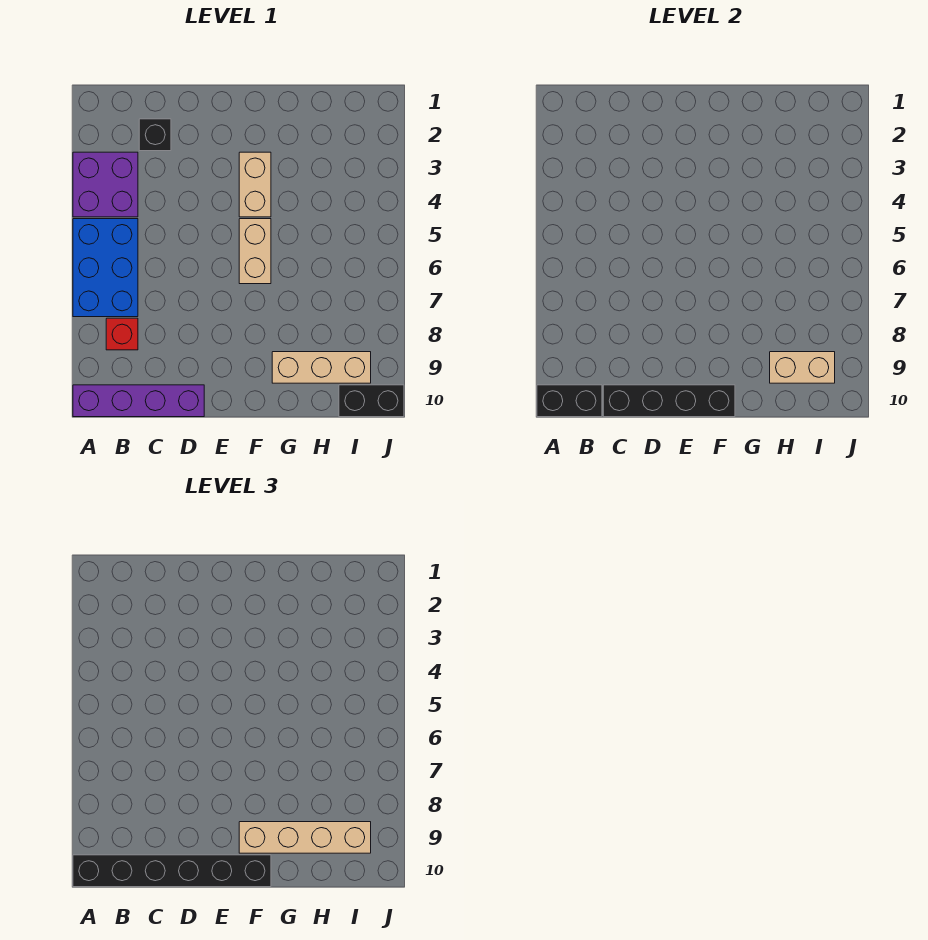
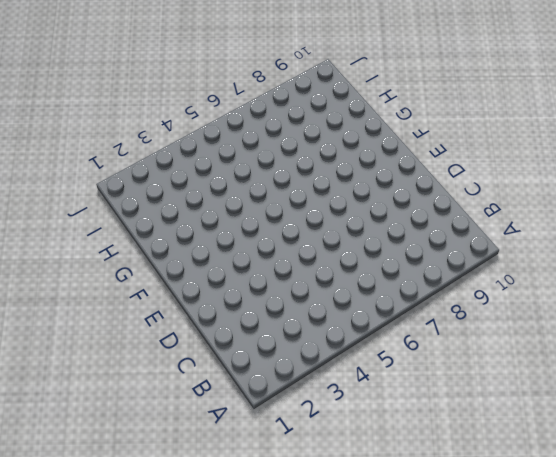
none -> purple brick A3:B4 level 1
none -> blue brick A5:B7 level 1
none -> purple brick A10:D10 level 1

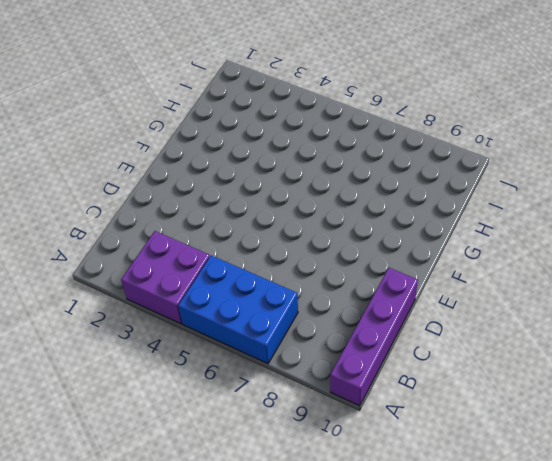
none -> red brick B8 level 1
none -> black brick C2 level 1
none -> tan brick F3:F4 level 1

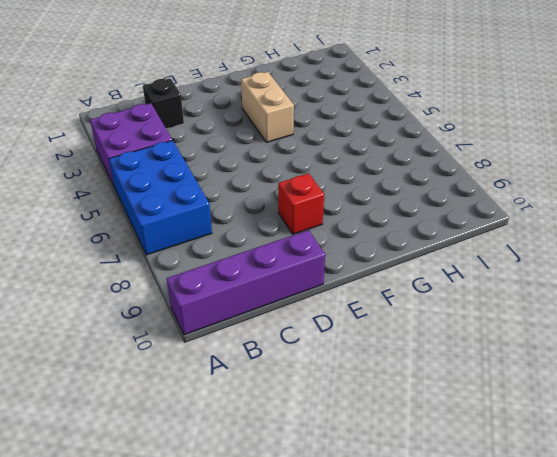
red brick E8 level 1 -> red brick B8 level 1
none -> tan brick F5:F6 level 1
none -> tan brick G9:I9 level 1
none -> black brick I10:J10 level 1

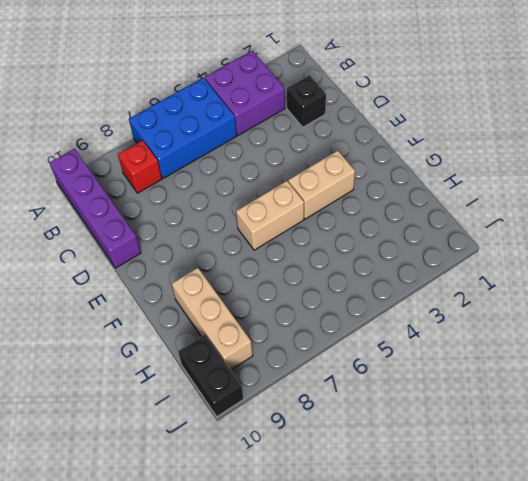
none -> black brick A10:B10 level 2
none -> black brick C10:F10 level 2
none -> tan brick H9:I9 level 2

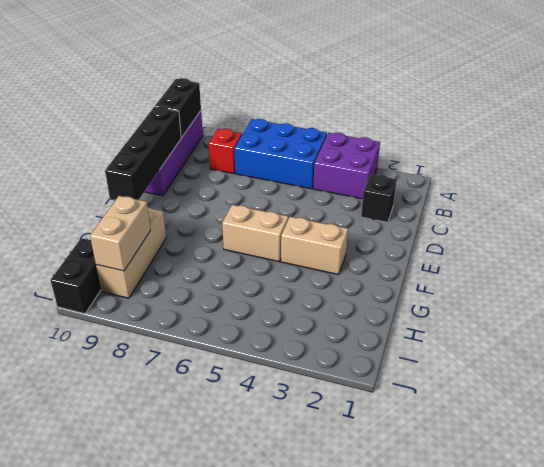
none -> black brick A10:F10 level 3
none -> tan brick F9:I9 level 3

